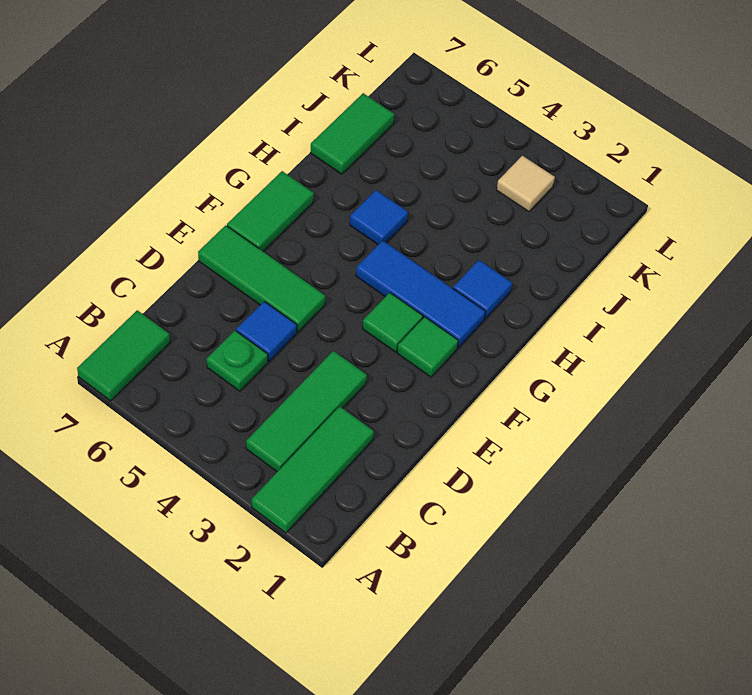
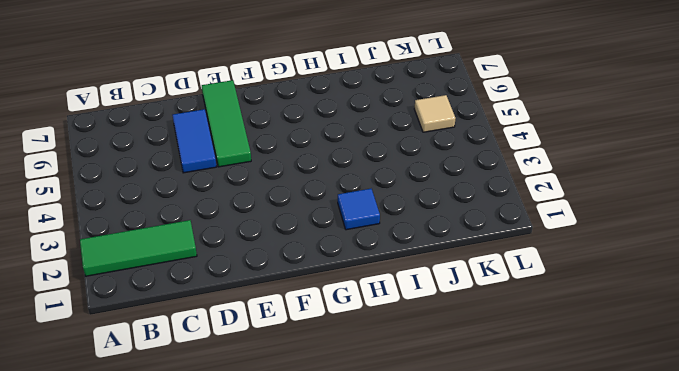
blue tile D5:D6 level 1 -> blue tile D5 level 1
tan tile K5 level 1 -> tan tile K3 level 1
none -> green tile A7:B7 level 1
none -> green tile B3:D3 level 1
none -> green plate C5 level 1

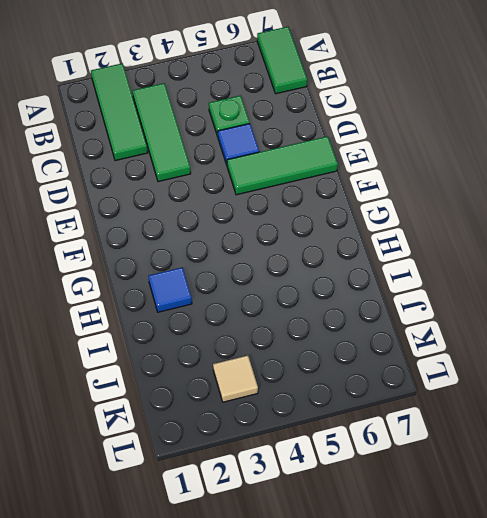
none -> green tile F2 level 1
none -> green tile F3 level 1
none -> green tile F7:G7 level 1

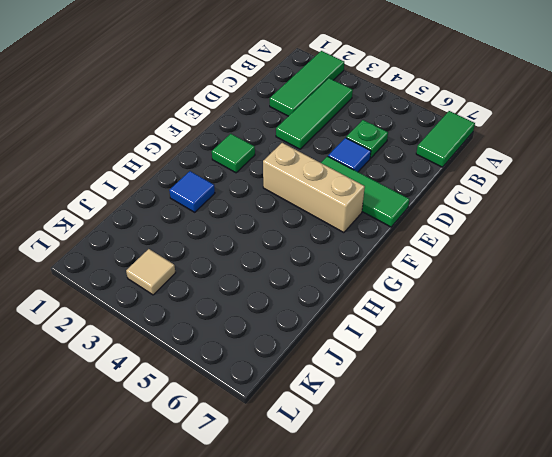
tan brick F4:F6 level 1 -> none
none -> green tile F3 level 1
none -> green tile F7:G7 level 1
none -> blue tile G2:G4 level 1

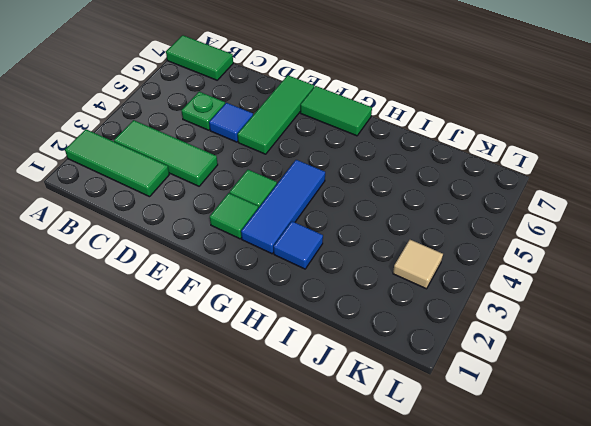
none -> blue tile H5 level 1
none -> green tile I7:J7 level 1

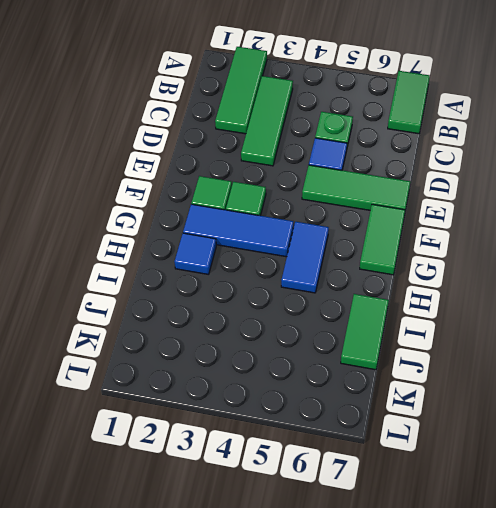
blue tile G5:H5 level 1 -> blue tile H5 level 1
none -> tan tile K3 level 1

